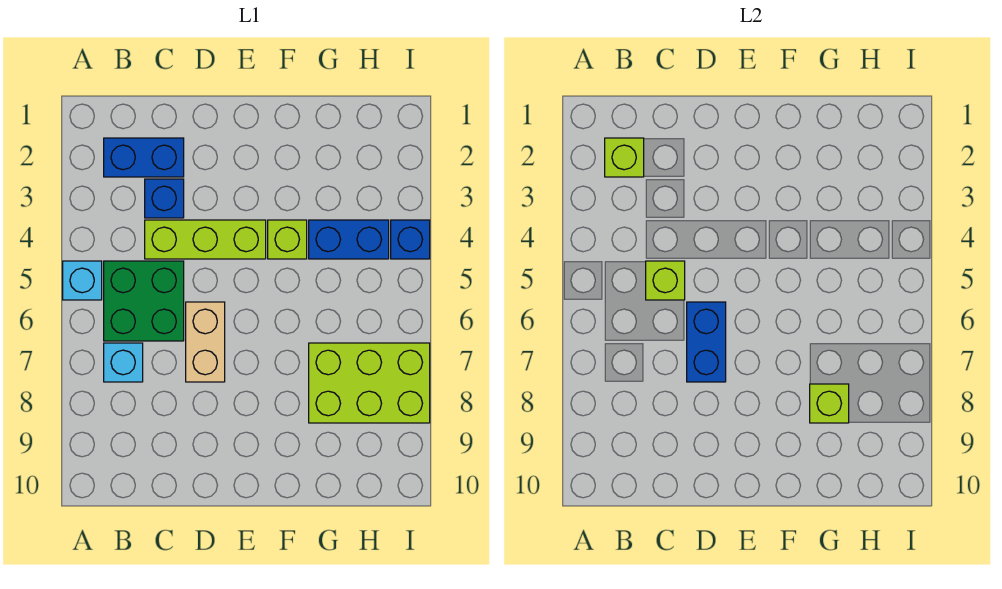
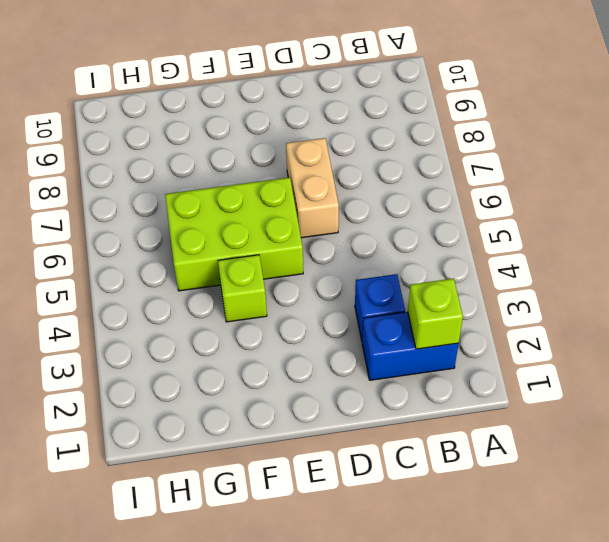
lime brick E5:G6 level 1 -> lime brick G7:I8 level 1
none -> cyan brick A5 level 1
none -> green brick B5:C6 level 1
none -> cyan brick B7 level 1

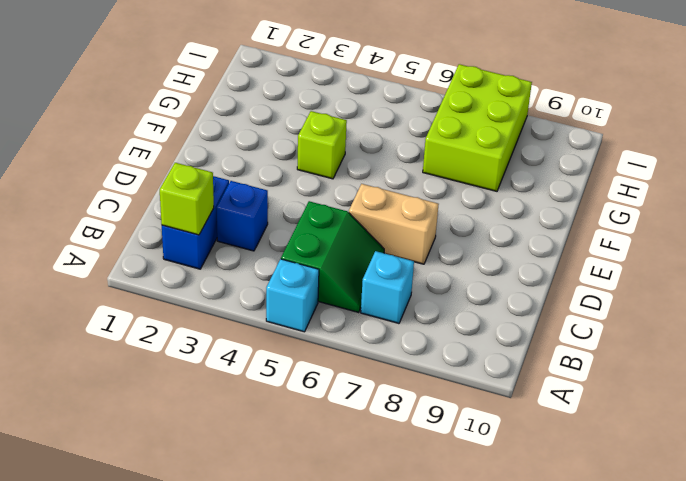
green slope B5:C6 level 1 top 5 -> green brick B5:C6 level 1
none -> lime brick C4:E4 level 1
none -> blue brick G4:H4 level 1
none -> blue brick I4 level 1

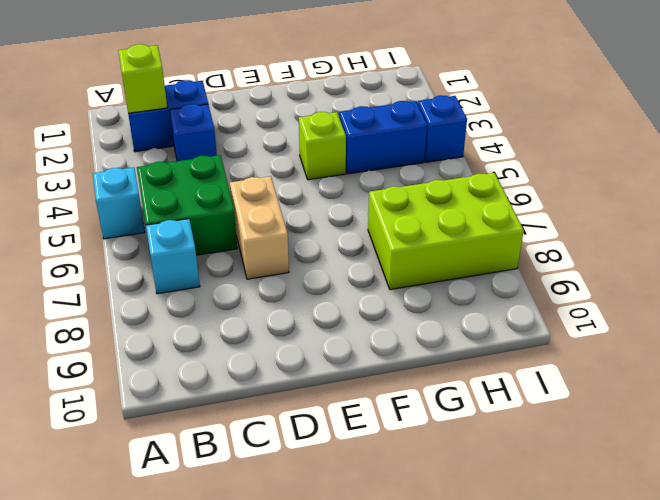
none -> lime brick C4:E4 level 1
none -> lime brick C5 level 2
none -> blue brick D6:D7 level 2

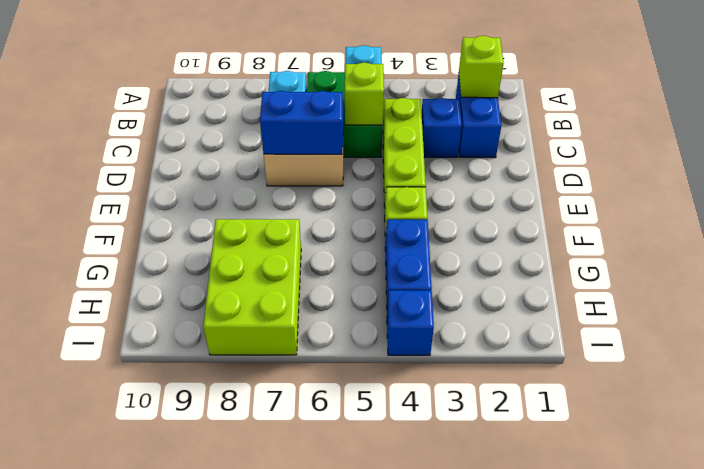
none -> lime brick G8 level 2

